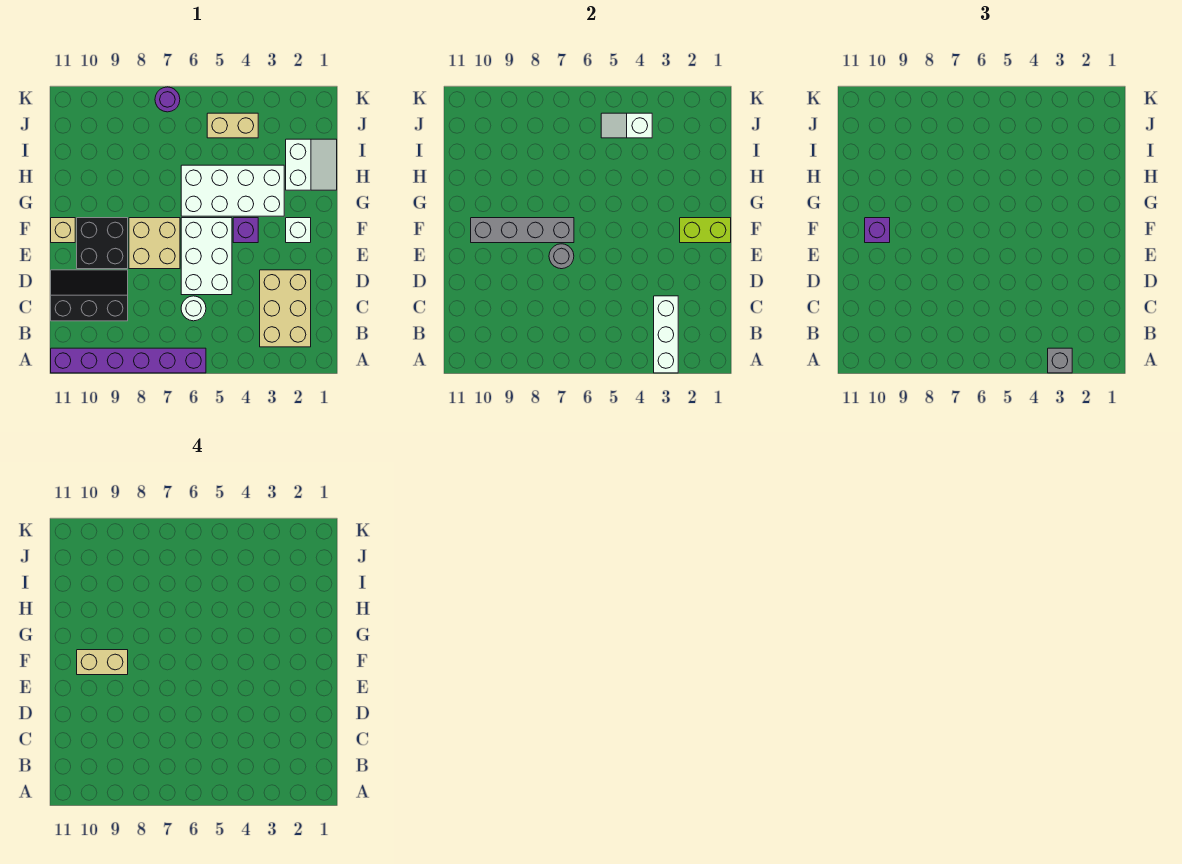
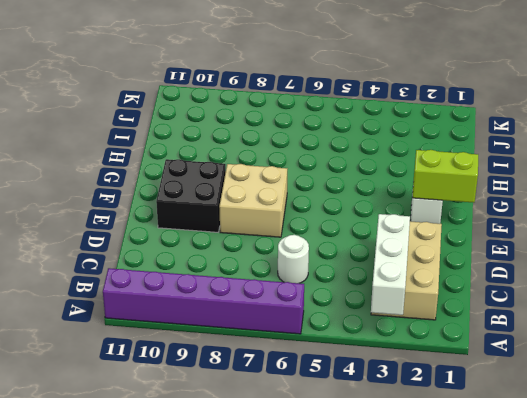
none -> black slope C9:D11 level 1 top C
none -> white brick D5:F6 level 1
none -> purple brick F4 level 1

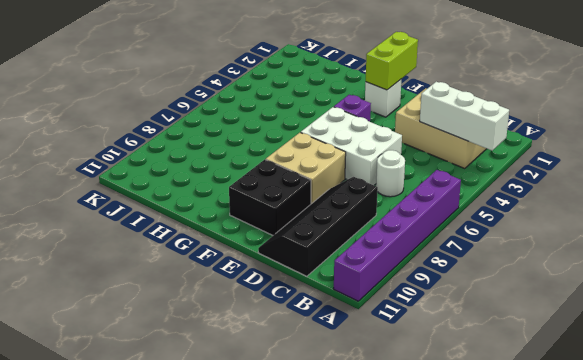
black slope C8:D11 level 1 top C -> black slope C9:D11 level 1 top C
none -> tan brick F11 level 1
none -> white brick G3:H6 level 1
none -> white slope H1:I2 level 1 top 2

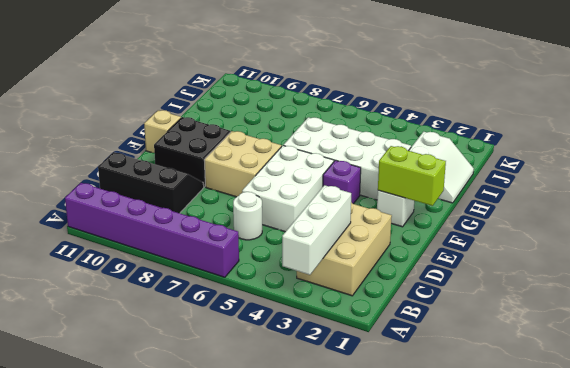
none -> tan brick J4:J5 level 1
none -> purple round brick K7 level 1
none -> grey round brick E7 level 2

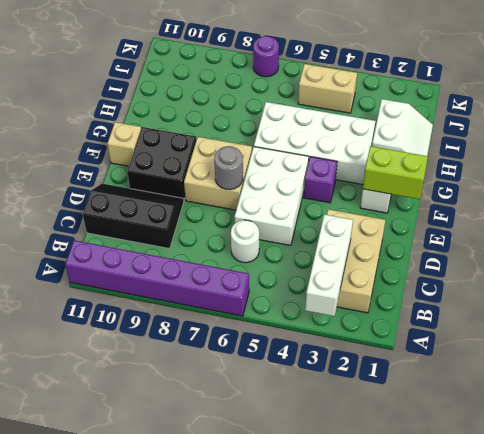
none -> grey brick F7:F10 level 2
none -> white slope J4:J5 level 2 top 4
none -> grey brick A3 level 3

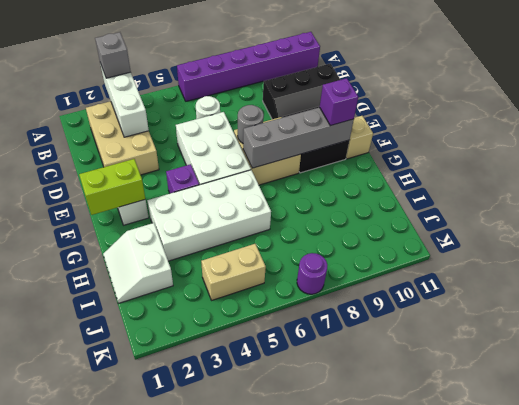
none -> white slope J4:J5 level 2 top 4
none -> tan brick F9:F10 level 4

